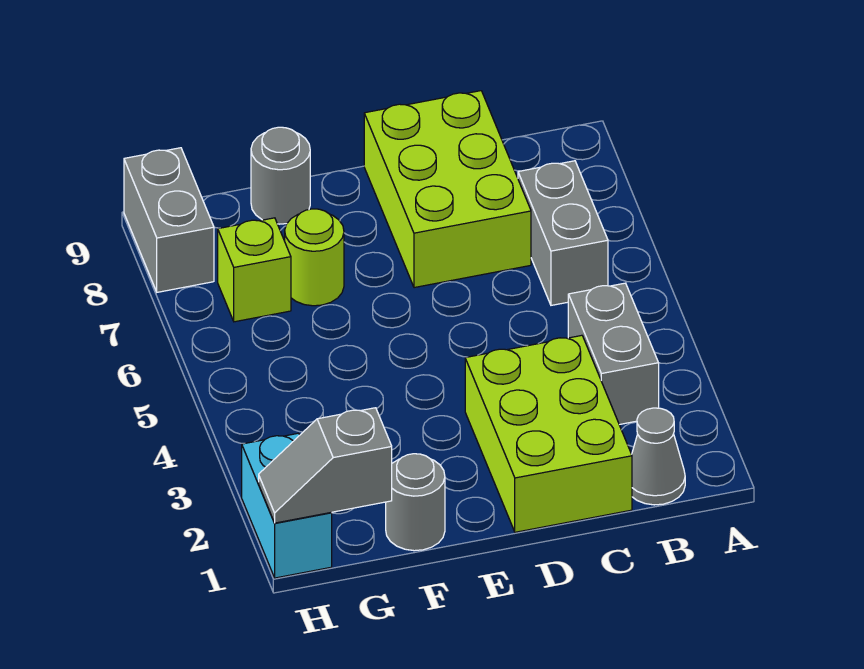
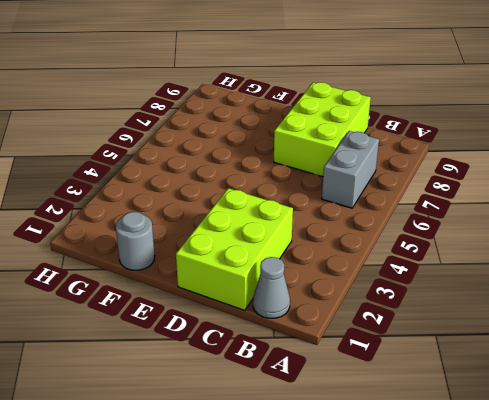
none -> grey brick B3:B4 level 1
none -> lime round brick F7 level 1
none -> grey round brick F9 level 1

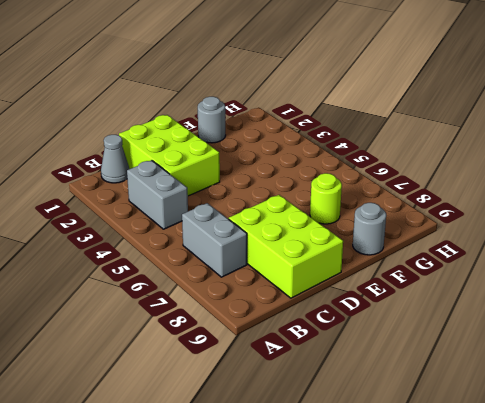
none -> lime brick G7 level 1
none -> cyan brick H1:H2 level 1
none -> grey brick H8:H9 level 1

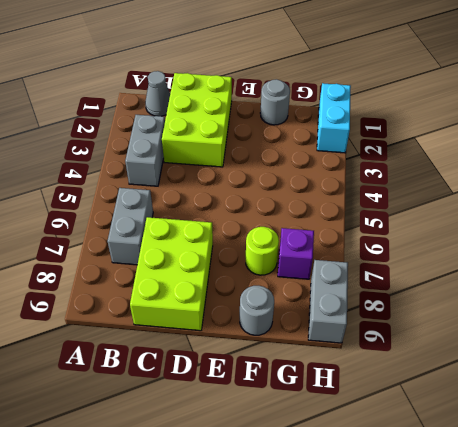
purple brick G7 level 1 -> lime brick G7 level 1
none -> grey slope G1:H1 level 2 top G

